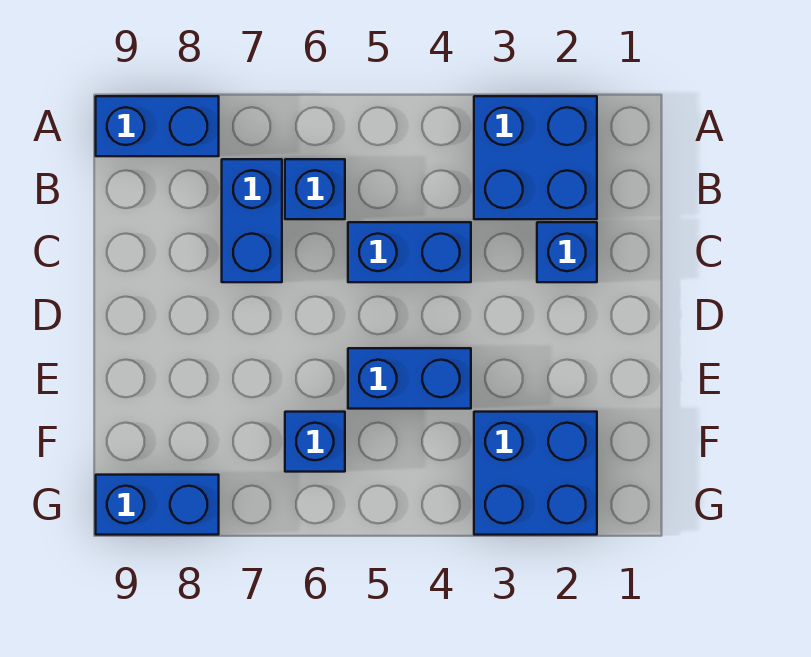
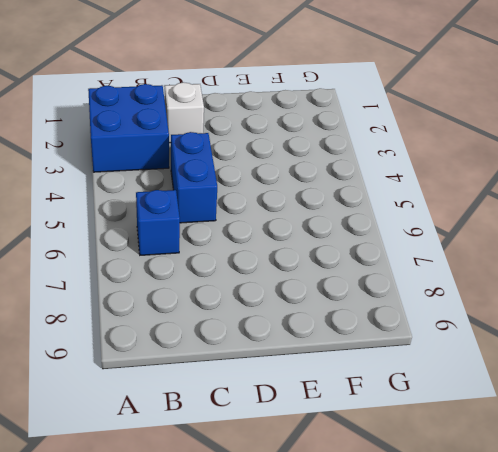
white brick C2 level 1 -> blue brick C2 level 1
none -> blue brick A8:A9 level 1
none -> blue brick B7:C7 level 1

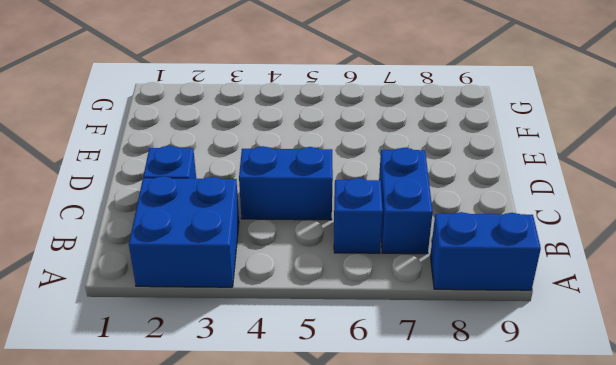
none -> blue brick E4:E5 level 1
none -> blue brick F2:G3 level 1

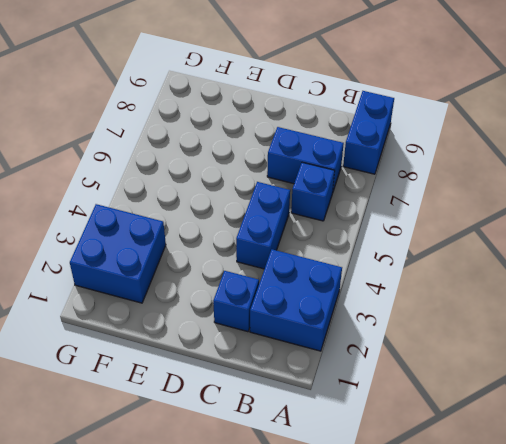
none -> blue brick E4:E5 level 1
none -> blue brick F6 level 1

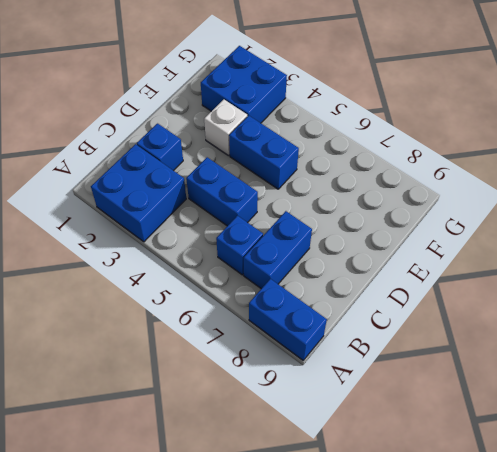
white brick E3 level 1 -> none
none -> blue brick F6 level 1
none -> blue brick G8:G9 level 1

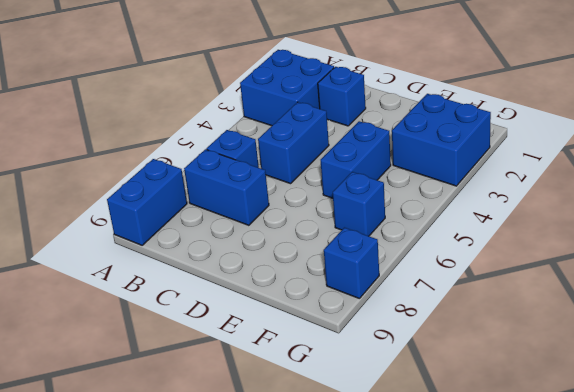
blue brick G8 level 1 -> blue brick G8:G9 level 1

